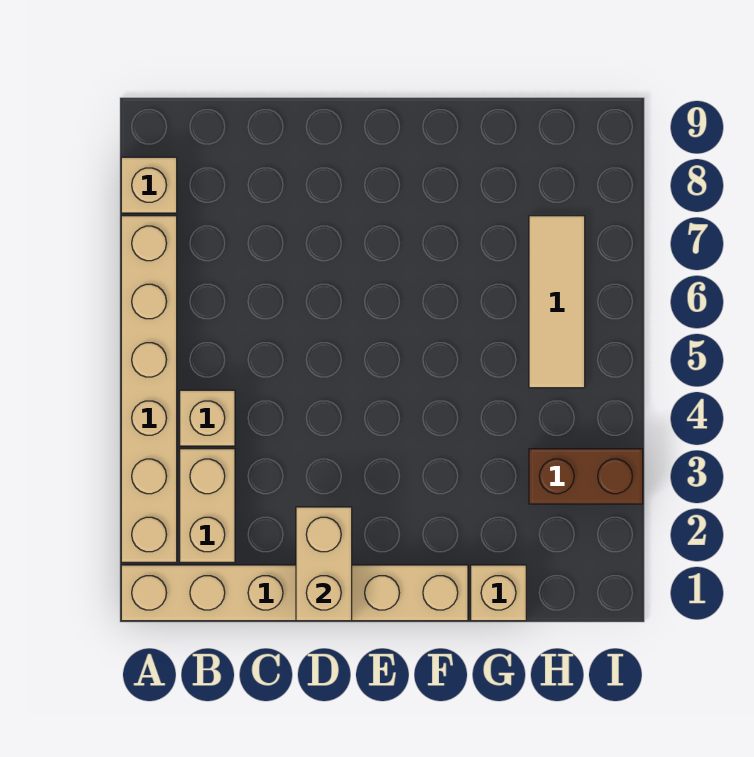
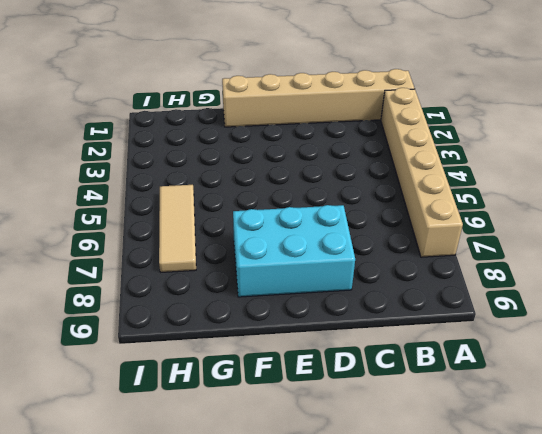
cyan brick D7:F8 level 1 -> none
none -> tan brick A8 level 1
none -> tan brick B2:B3 level 1

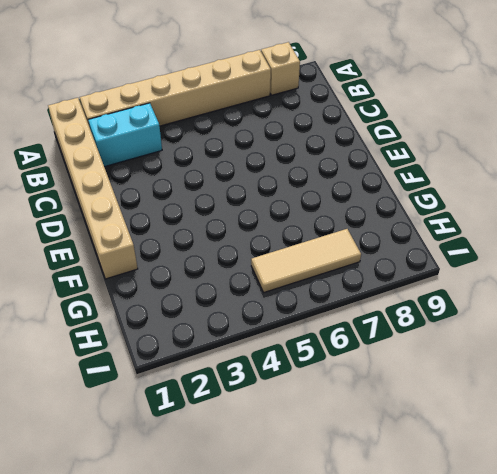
cyan brick B2:B3 level 1 -> tan brick B2:B3 level 1
none -> tan brick B4 level 1
none -> tan brick G1 level 1

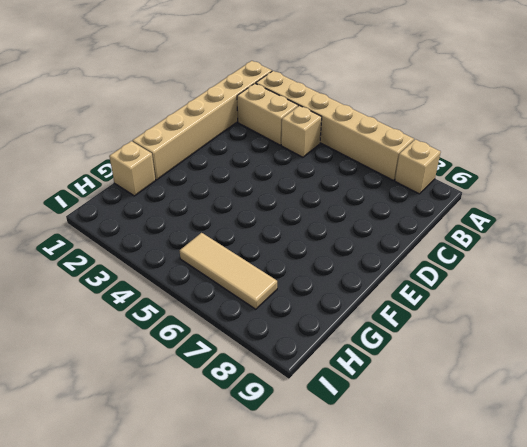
none -> brown brick H3:I3 level 1
none -> tan brick D1:D2 level 2

